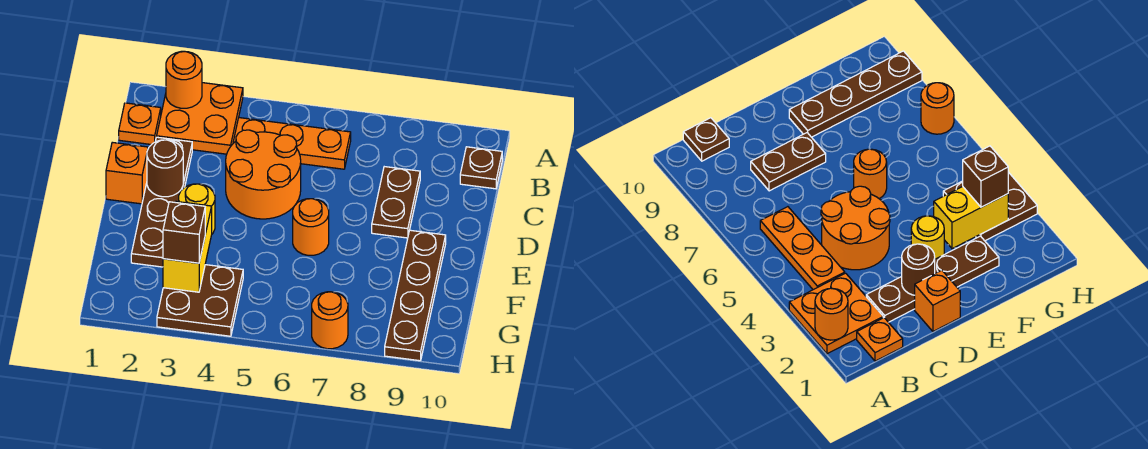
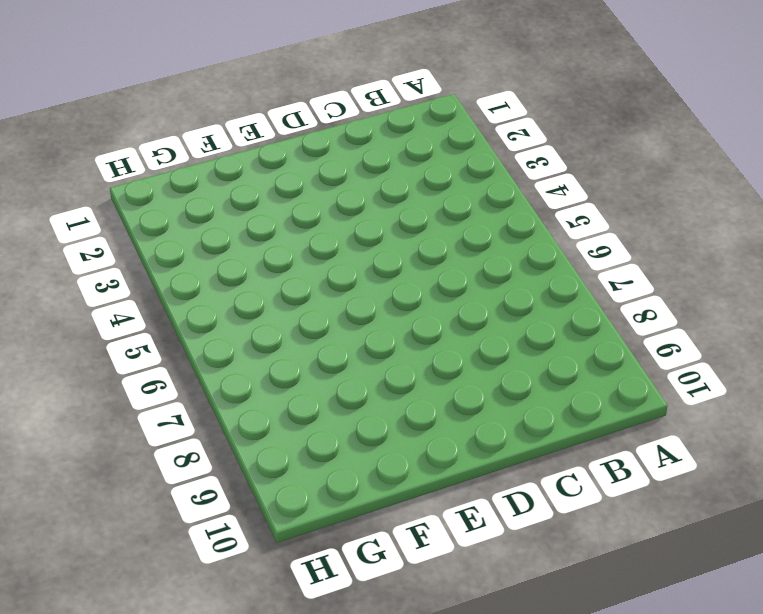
none -> orange plate A2:B3 level 1
none -> orange plate B1 level 1
none -> orange plate B4:B6 level 1

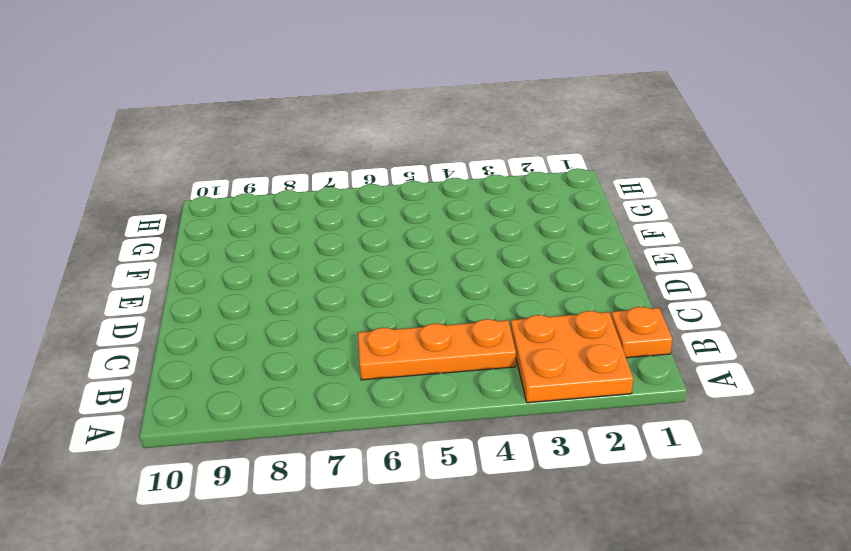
none -> brown plate B10 level 1
none -> brown plate C2:F2 level 1
none -> orange round brick C4:D5 level 1

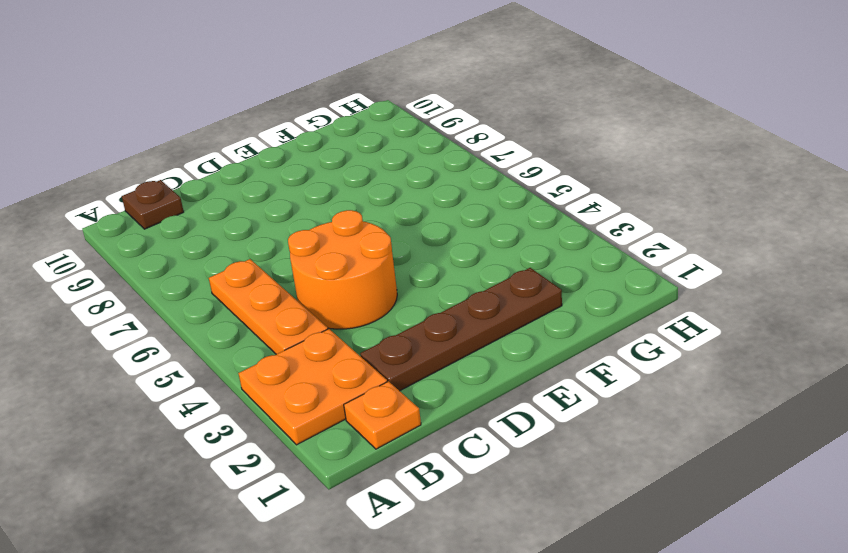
none -> brown plate C8:D8 level 1
none -> orange brick D1 level 1
none -> yellow round brick E3 level 1

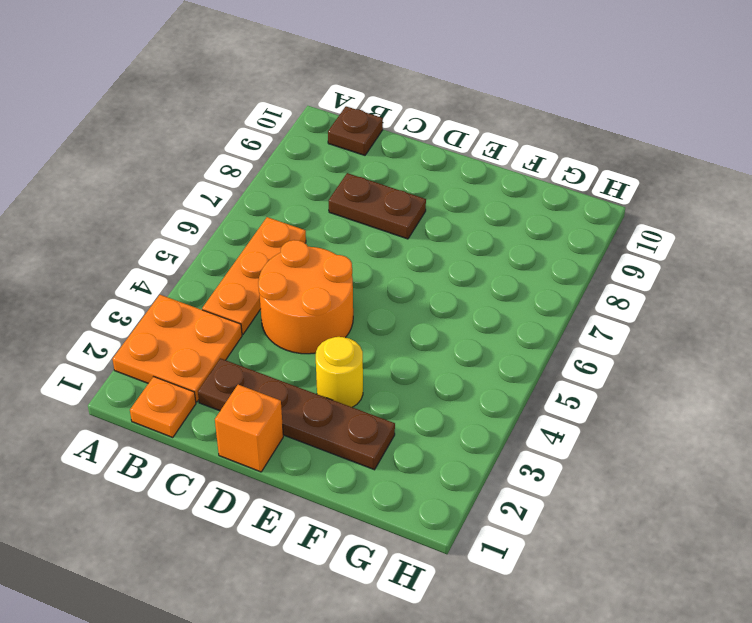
none -> orange round brick E6 level 1
none -> brown plate E9:H9 level 1
none -> brown plate G3:H4 level 1

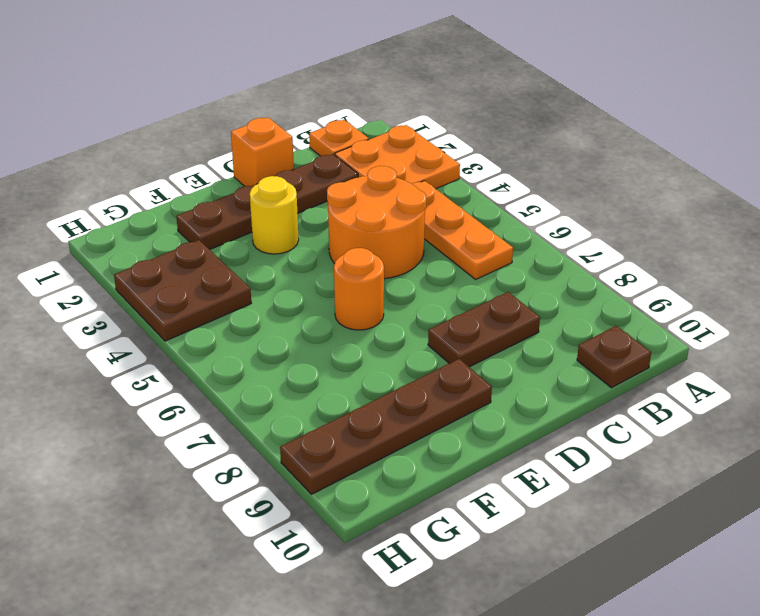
none -> orange round brick H7 level 1
none -> orange round brick A2 level 2
none -> brown round brick D2 level 2

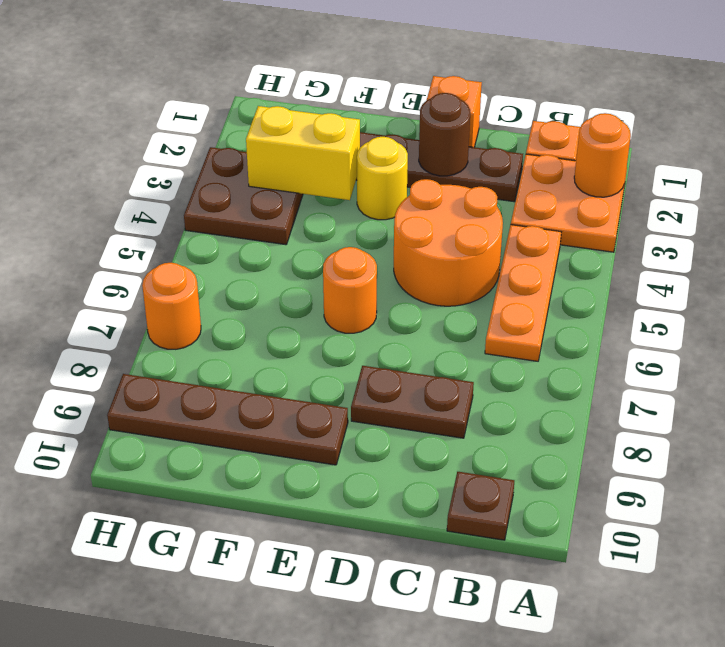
none -> brown brick G3 level 3

